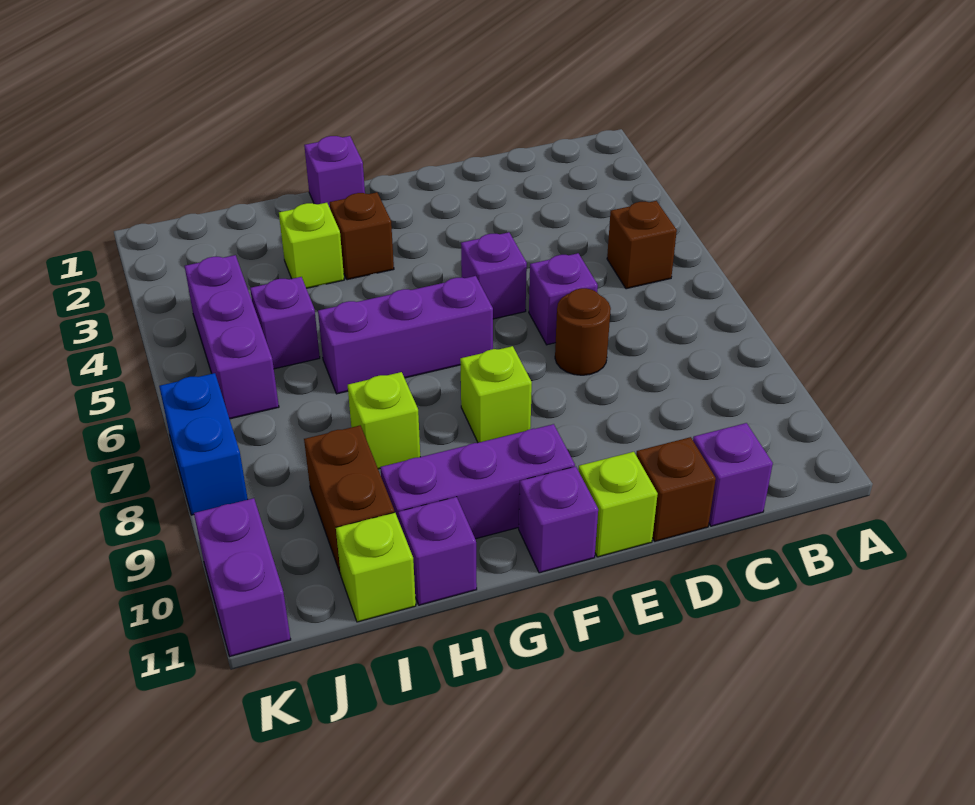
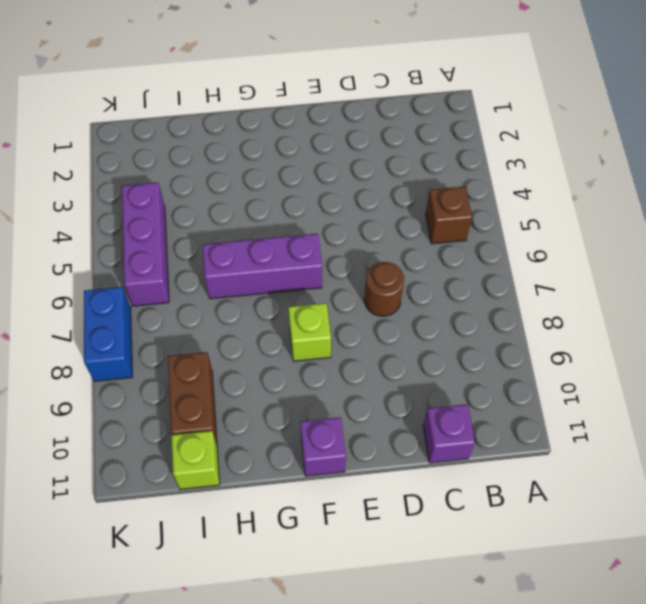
none -> purple brick D6 level 1
none -> brown brick D11 level 1
none -> purple brick E5 level 1

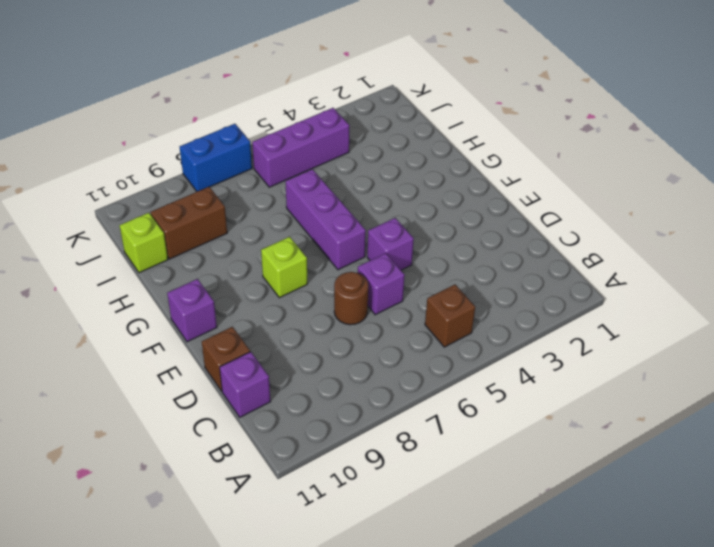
none -> lime brick E11 level 1
none -> purple brick F10:H10 level 1
none -> purple brick G1 level 1

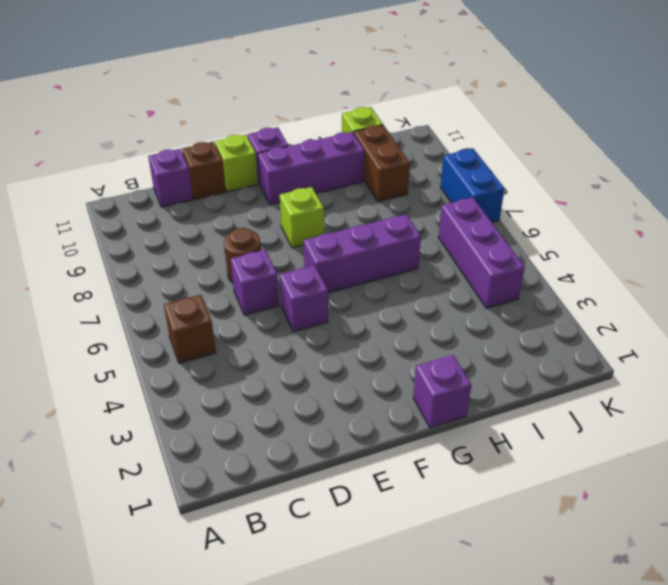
none -> brown brick G3 level 1
none -> lime brick H3 level 1
none -> lime brick H8 level 1

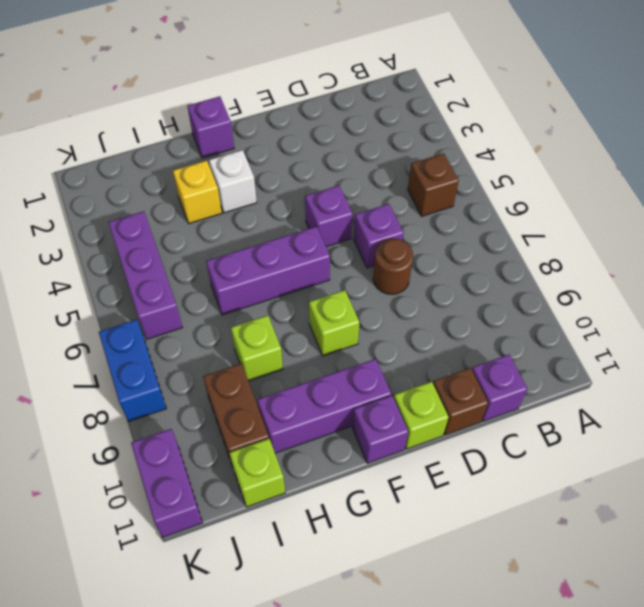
white brick G3 level 1 -> brown brick G3 level 1
yellow brick H3 level 1 -> lime brick H3 level 1
none -> purple brick H11 level 1
none -> purple brick I5 level 1

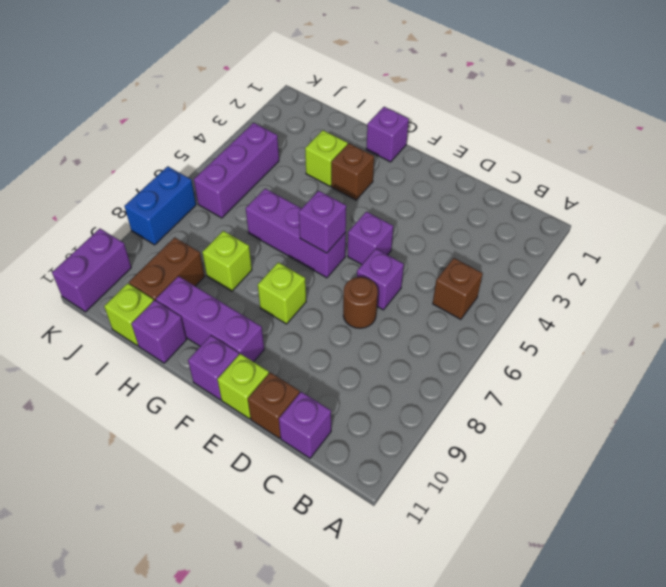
purple brick F6 level 2 -> purple brick I5 level 1

